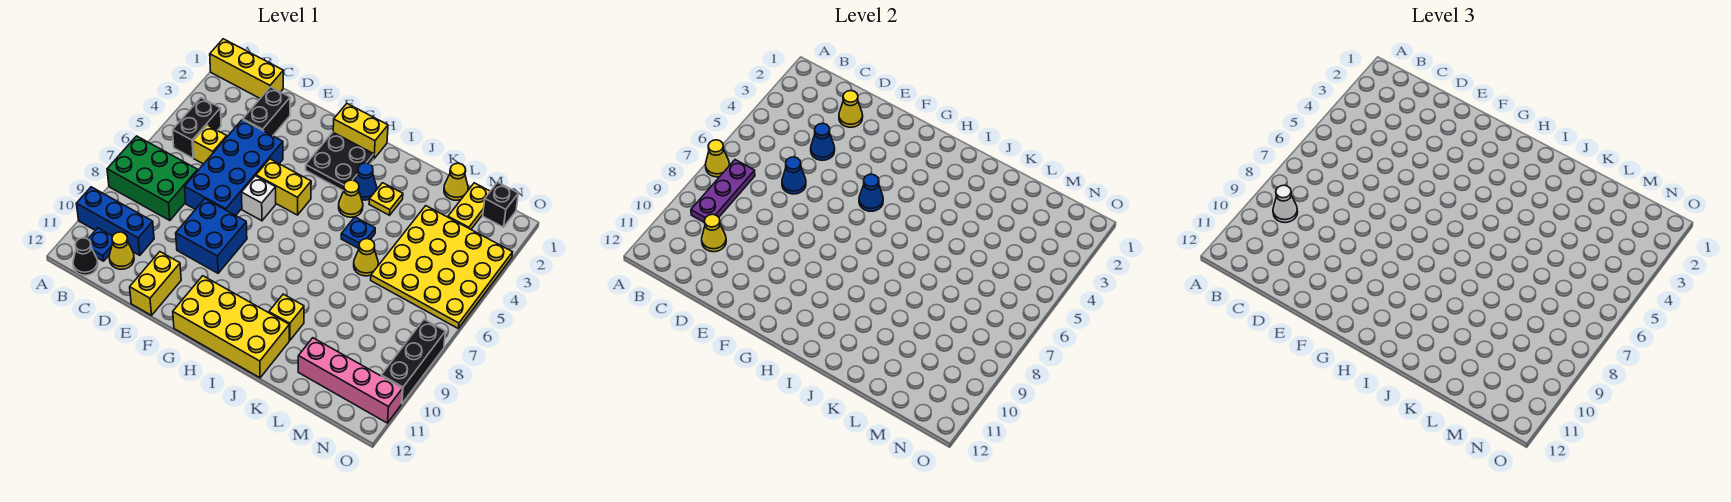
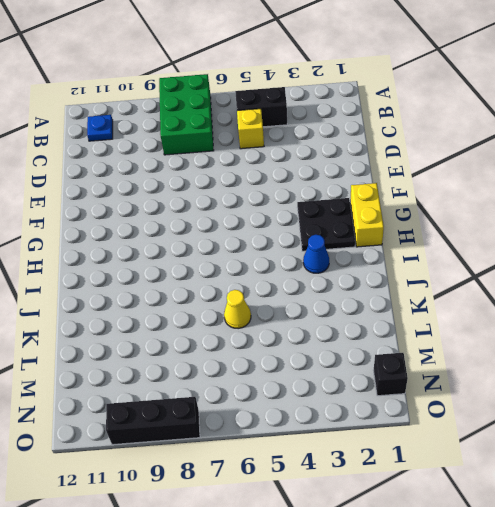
none -> yellow brick A1:C1 level 1
none -> blue brick A10:C10 level 1
none -> black cone B12 level 1
none -> yellow cone C11 level 1

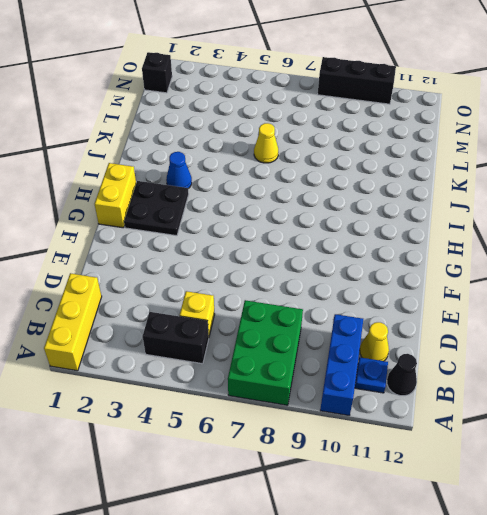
none -> black brick D2:D3 level 1
none -> blue brick D4:E7 level 1
none -> blue brick E8:F9 level 1
none -> yellow brick E11:E12 level 1

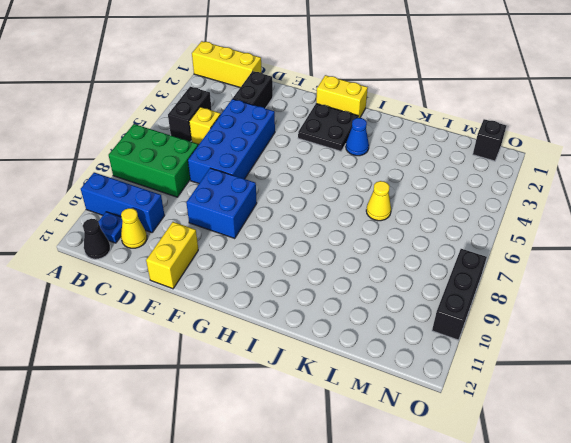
none -> yellow brick F5:G5 level 1
none -> white brick F6 level 1
none -> yellow brick G11:J12 level 1
none -> yellow cone I4 level 1

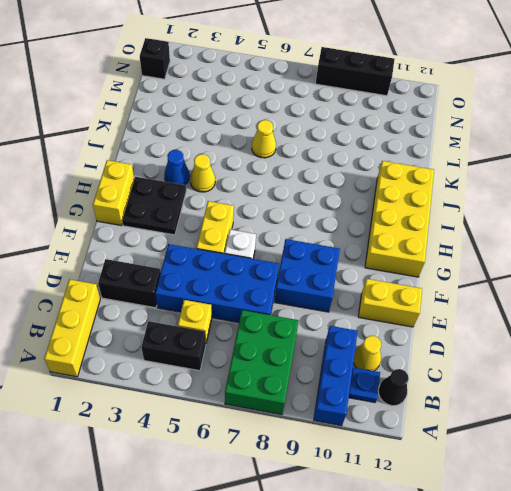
none -> yellow plate J3 level 1
none -> blue plate J5 level 1
none -> yellow brick J10 level 1
none -> yellow cone L1 level 1

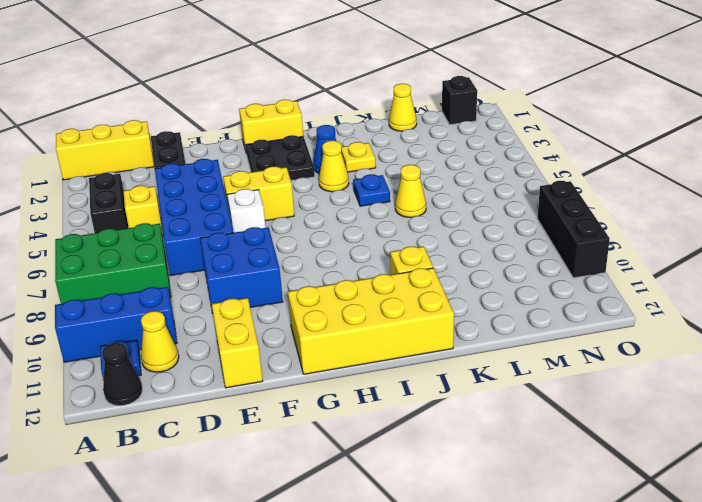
none -> yellow plate L3:O6 level 1
none -> pink brick L11:O11 level 1
none -> yellow plate M1:M2 level 1
none -> yellow cone A7 level 2

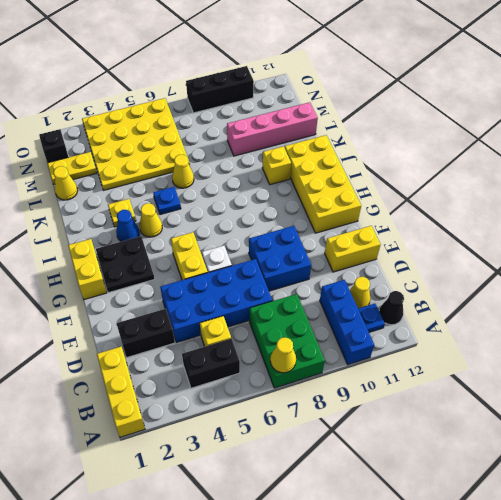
pink brick L9:L12 level 1 -> pink brick L11:O11 level 1
none -> purple plate B7:B9 level 2
none -> yellow cone C10 level 2
none -> yellow cone D2 level 2
none -> blue cone D4 level 2

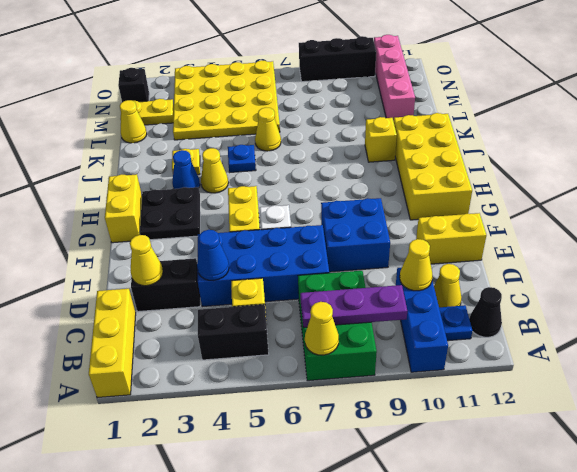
none -> blue cone D6 level 2
none -> blue cone G5 level 2
none -> white cone B9 level 3

